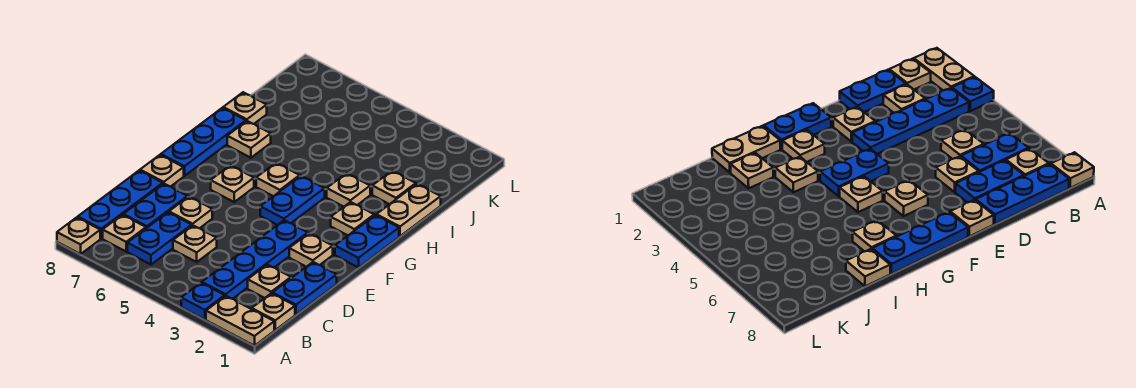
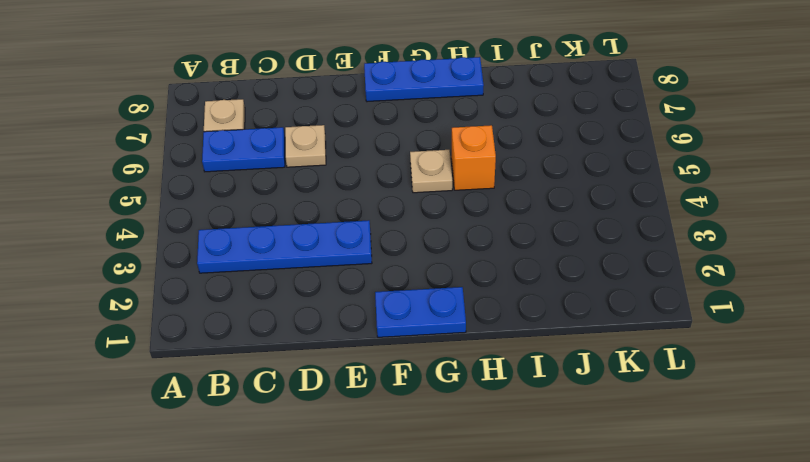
orange brick H5 level 1 -> none
none -> tan plate A1:A2 level 1
none -> blue plate A3 level 1
none -> tan plate A8 level 1

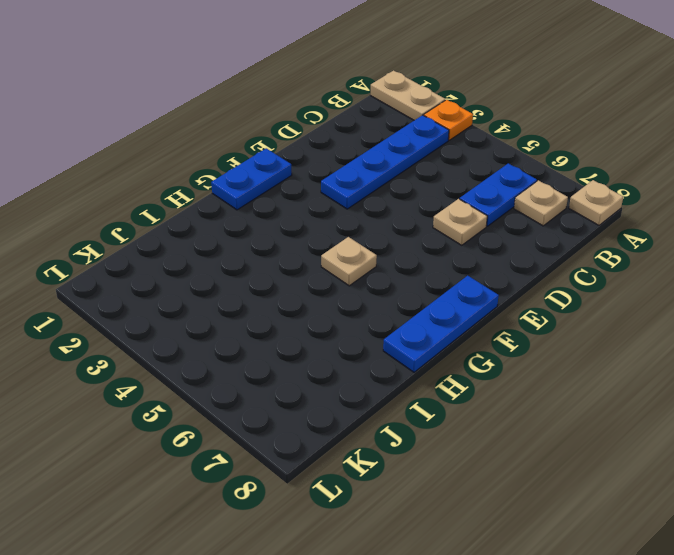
orange plate A3 level 1 -> blue plate A3 level 1
none -> tan plate B1 level 1
none -> blue plate B8:D8 level 1
none -> blue plate C1:D1 level 1

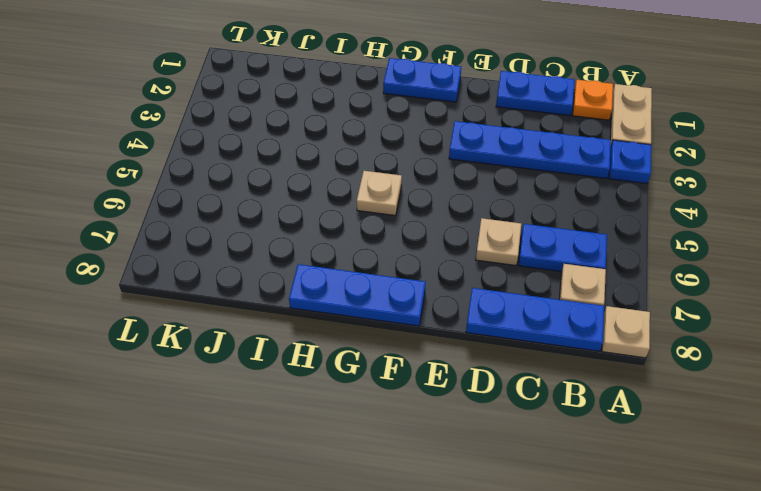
orange plate B1 level 1 -> tan plate B1 level 1
none -> tan plate C2 level 1
none -> tan plate C5 level 1
none -> blue plate C7:D7 level 1

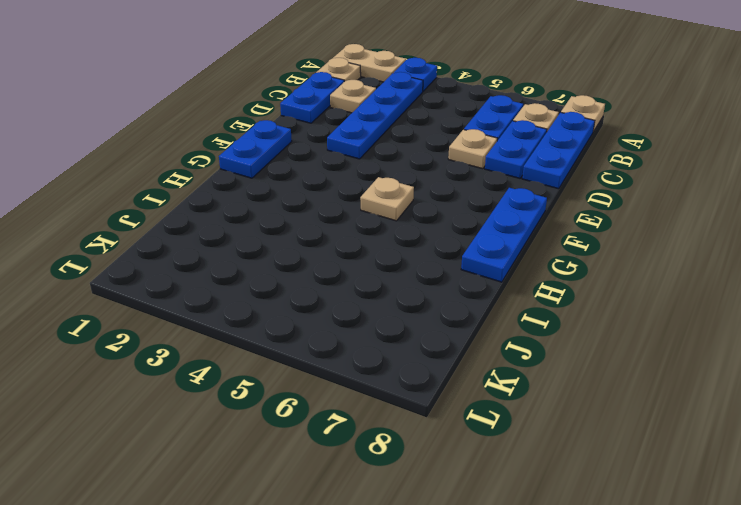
none -> tan plate C5 level 1
none -> tan plate E2 level 1
none -> tan plate E8 level 1

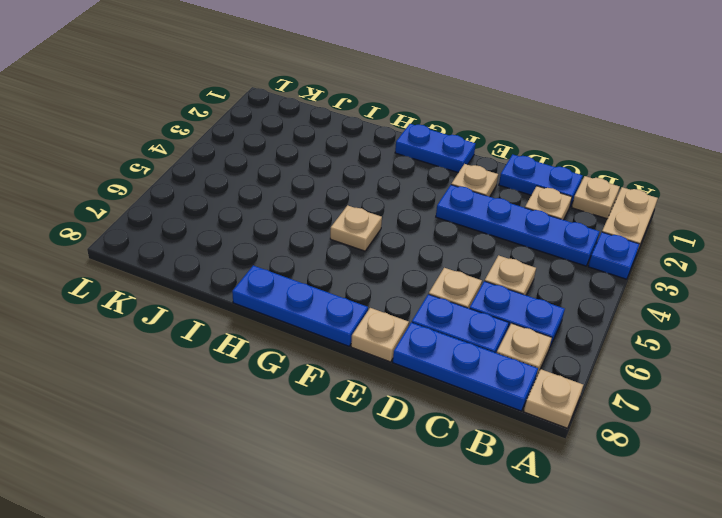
none -> blue plate F4:G4 level 1
none -> tan plate F6 level 1
none -> tan plate G2 level 1

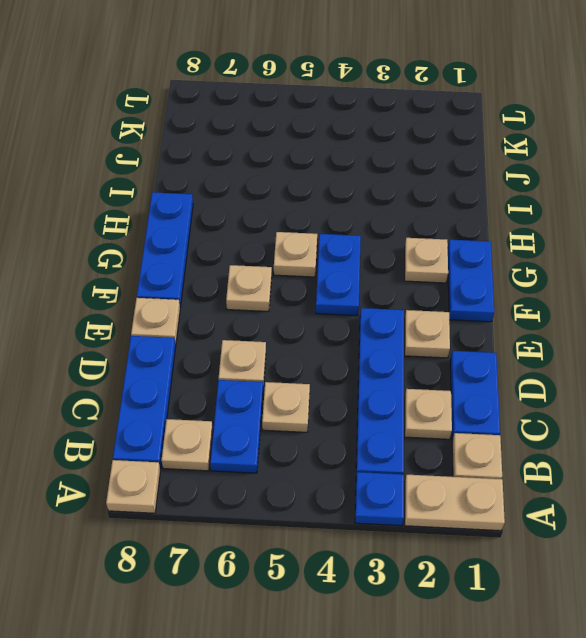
none -> blue plate C7:D7 level 1
none -> tan plate H1:I1 level 1
none -> tan plate H3 level 1

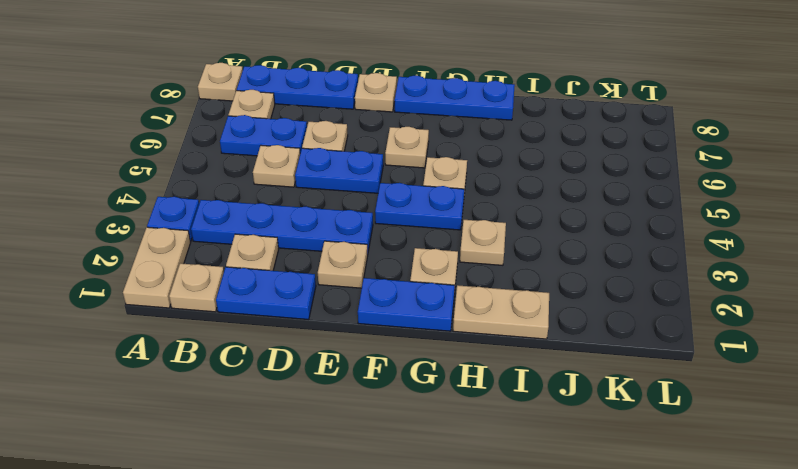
blue plate D5:E5 level 1 -> blue plate C7:D7 level 1
none -> tan plate H7 level 1
none -> tan plate I2 level 1
none -> tan plate I8 level 1

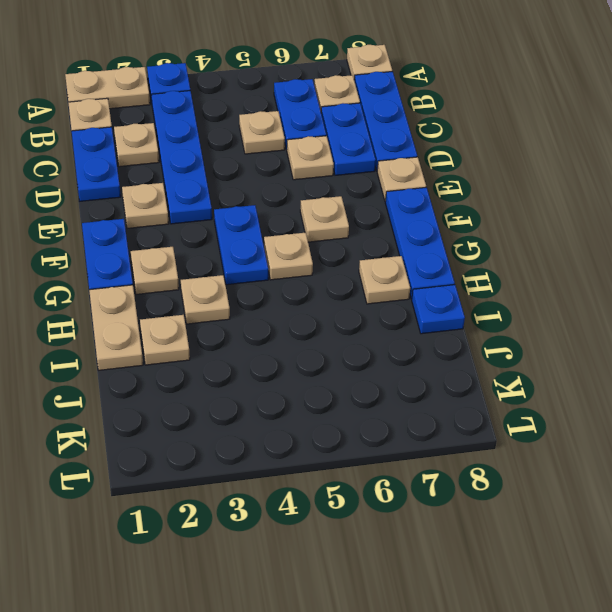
blue plate I8 level 1 -> tan plate I8 level 1

